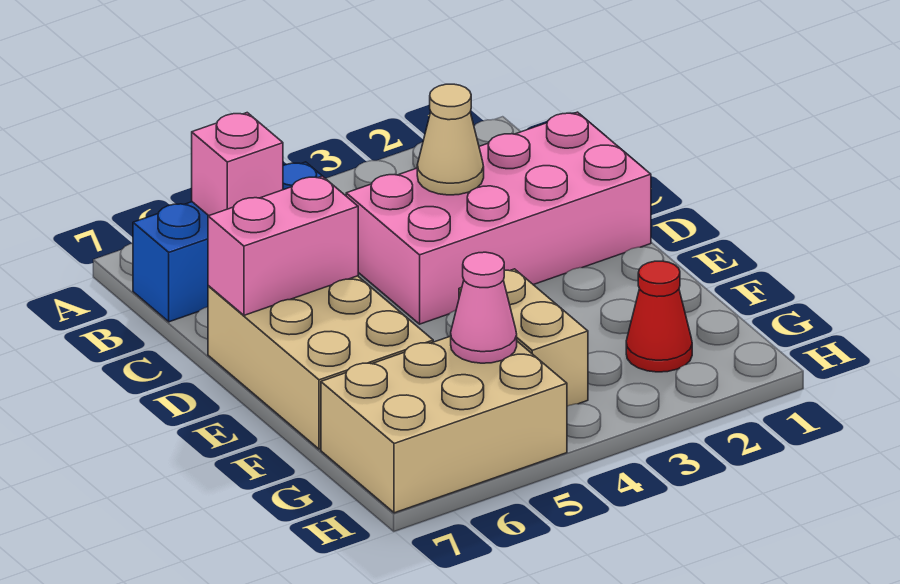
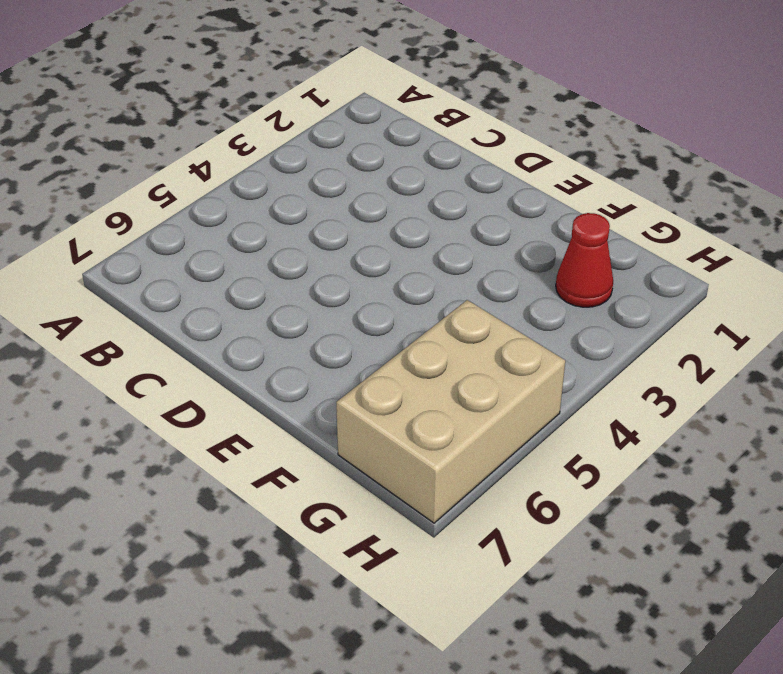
none -> blue brick B5:B7 level 1
none -> pink brick C1:D4 level 1

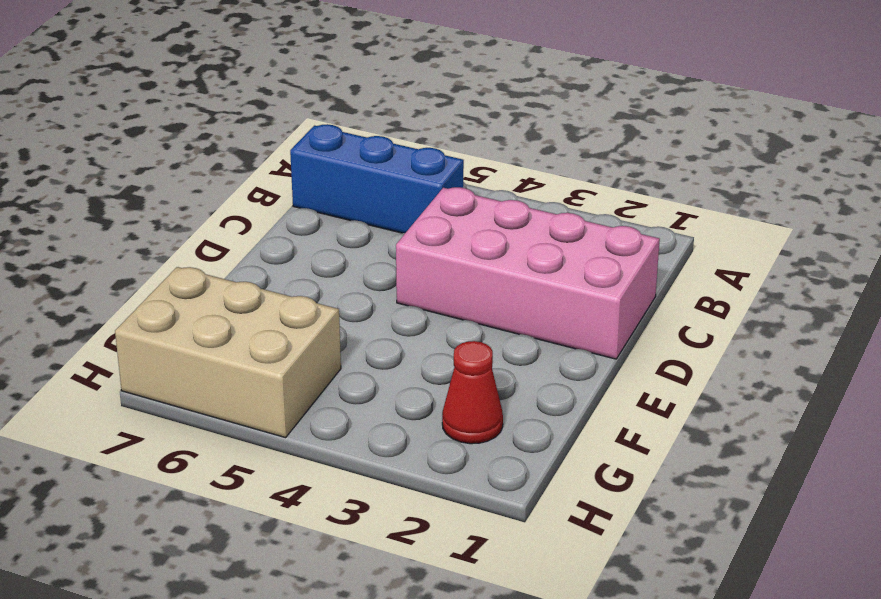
none -> tan brick D6:F7 level 1
none -> tan brick F4:G4 level 1

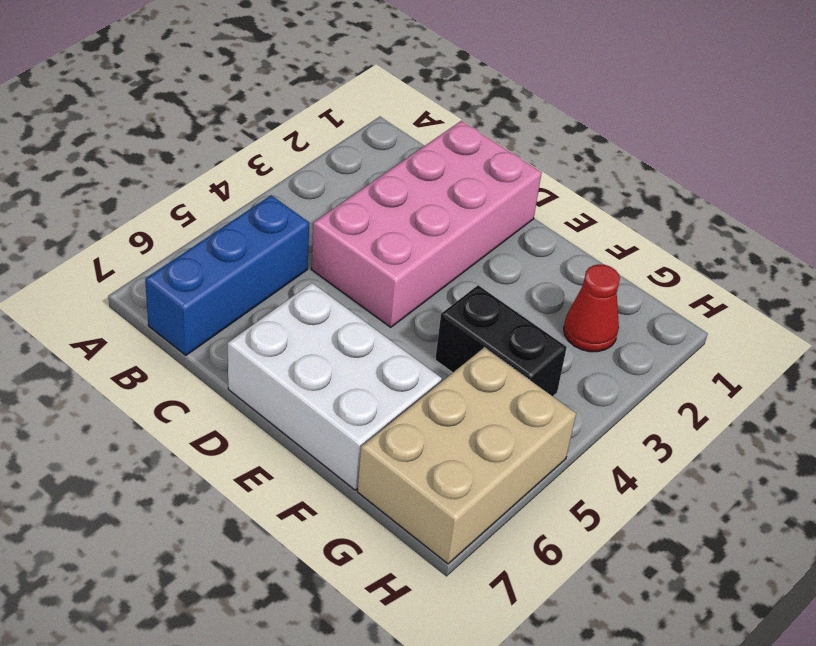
white brick D6:F7 level 1 -> tan brick D6:F7 level 1
black brick F4:G4 level 1 -> tan brick F4:G4 level 1
none -> pink brick B6 level 2
none -> tan cone C3 level 2

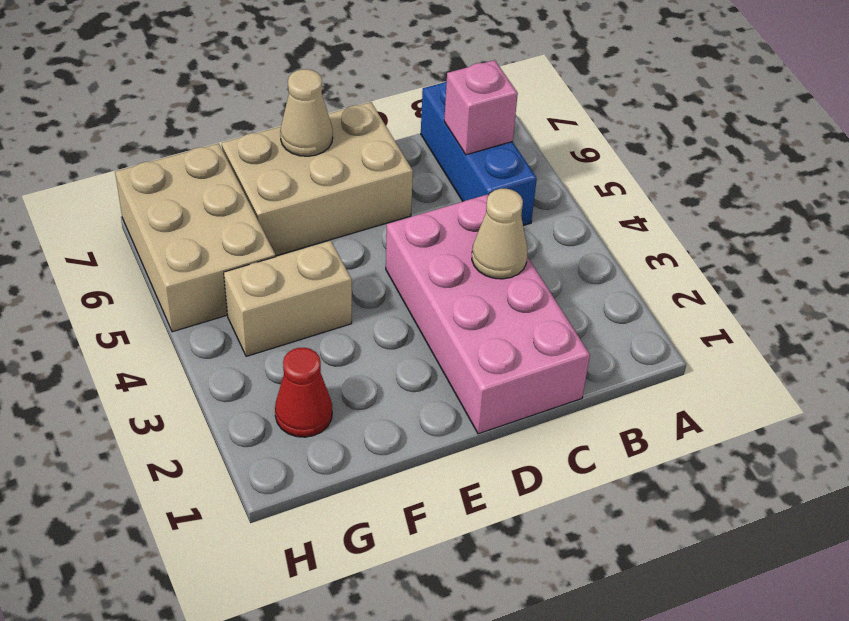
tan cone E7 level 2 -> none
none -> pink brick D6:D7 level 2
none -> pink cone G5 level 2

